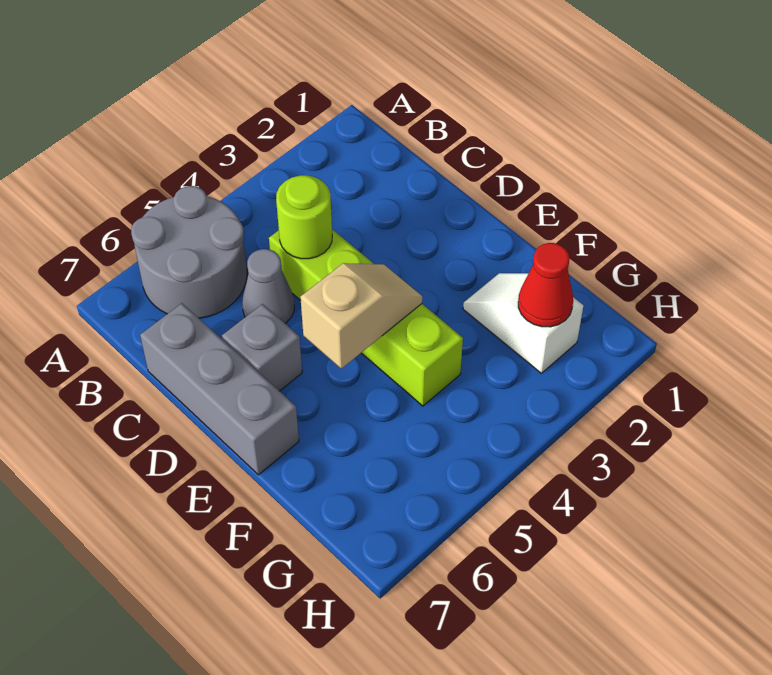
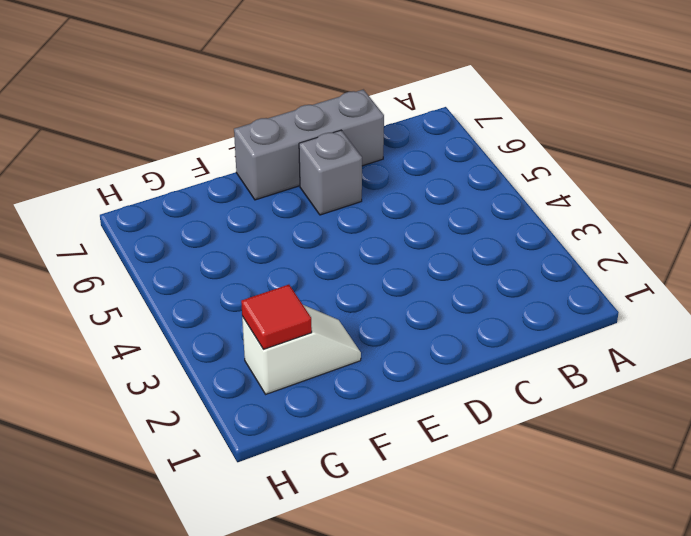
red tile G2 level 2 -> red cone G2 level 2
none -> grey round brick A5:B6 level 1
none -> lime brick C4:F4 level 1

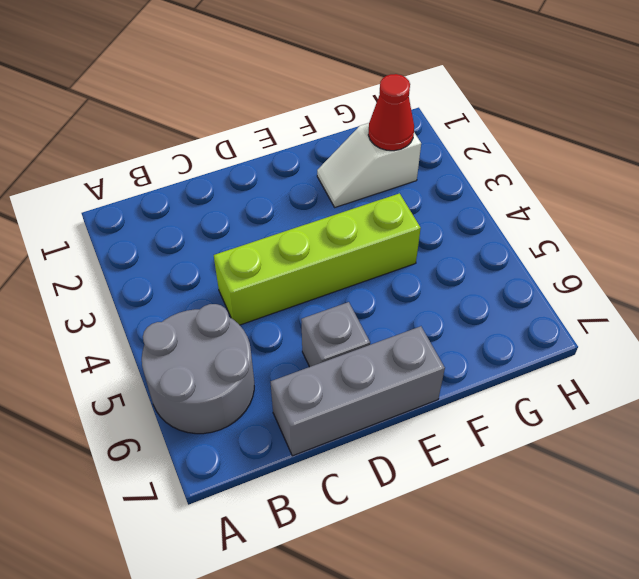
none -> grey cone C5 level 1
none -> lime round brick C4 level 2

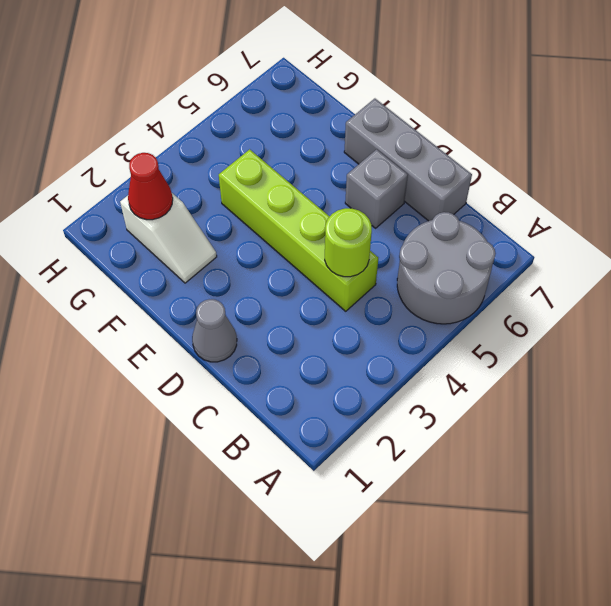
grey cone D1 level 1 -> grey cone C5 level 1
none -> tan slope E4:E5 level 2 top 5

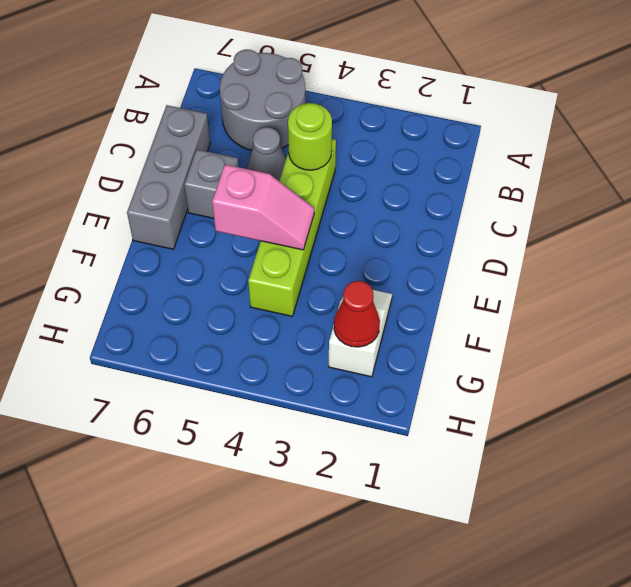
pink slope E4:E5 level 2 top 5 -> tan slope E4:E5 level 2 top 5

